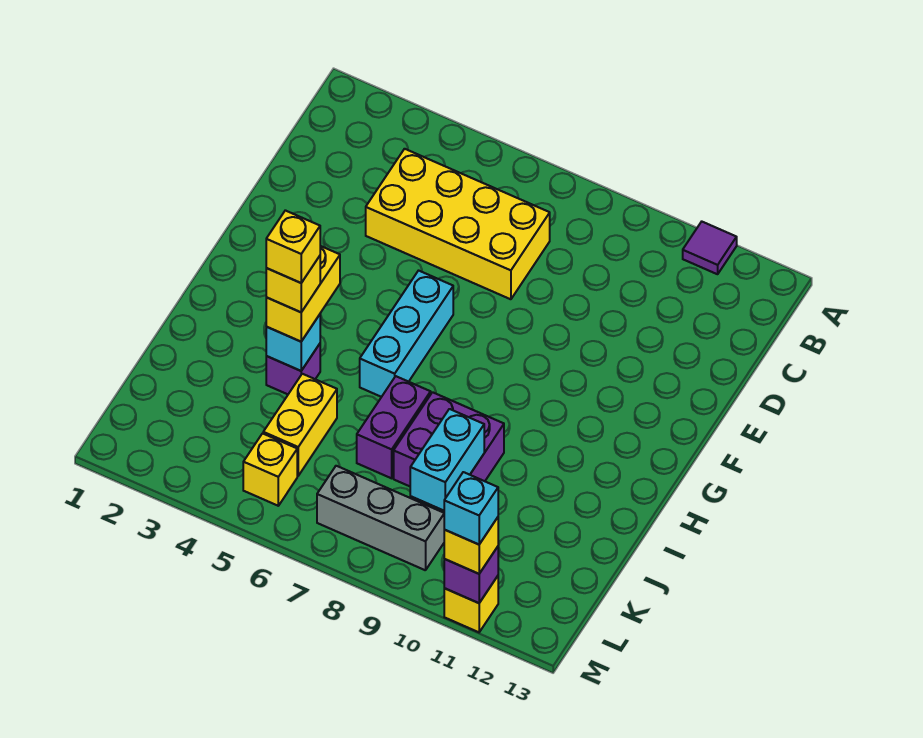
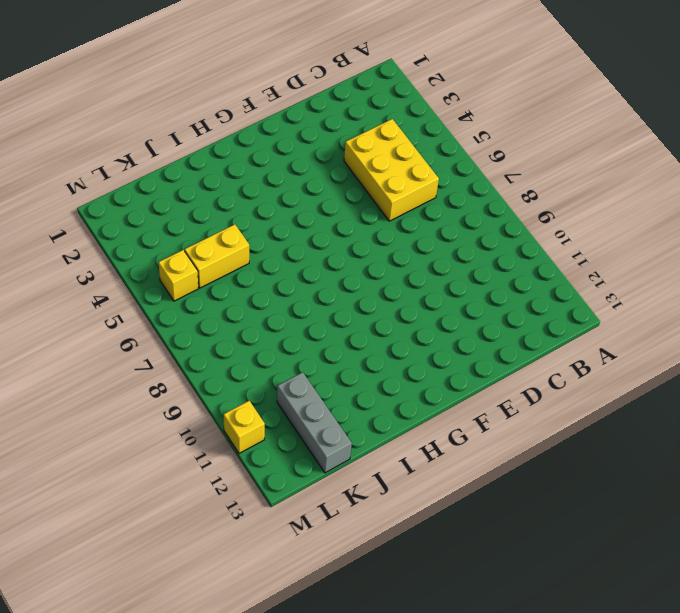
yellow brick C4:D6 level 1 -> yellow brick C4:D7 level 1
grey brick K11:K13 level 1 -> grey brick L7:L9 level 1
none -> purple tile A11 level 1
none -> cyan brick F6:H6 level 1
none -> purple brick I4 level 1

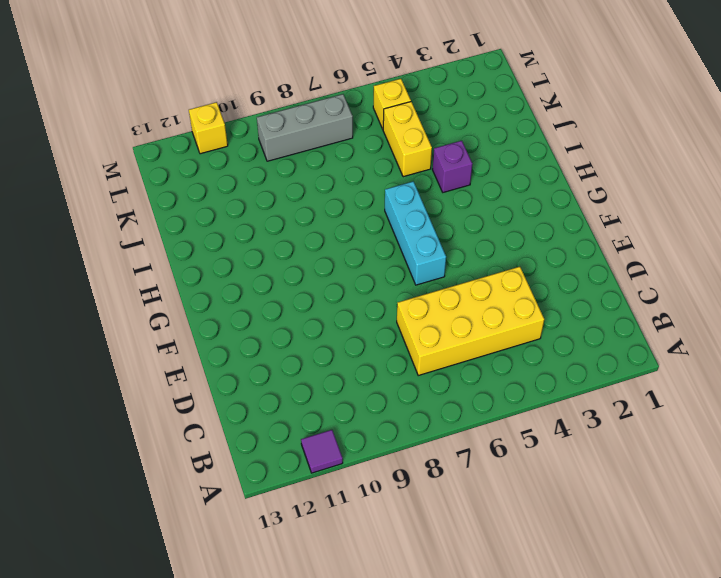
none -> purple brick I7:J7 level 1
none -> purple brick I8:J9 level 1
none -> cyan brick I4 level 2

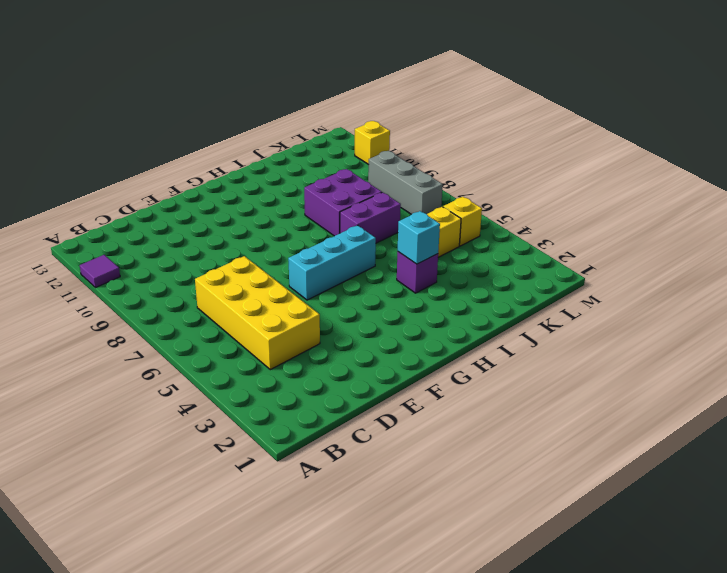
none -> cyan brick J9:K9 level 2
none -> purple brick M11 level 2
none -> yellow brick H4:I4 level 3

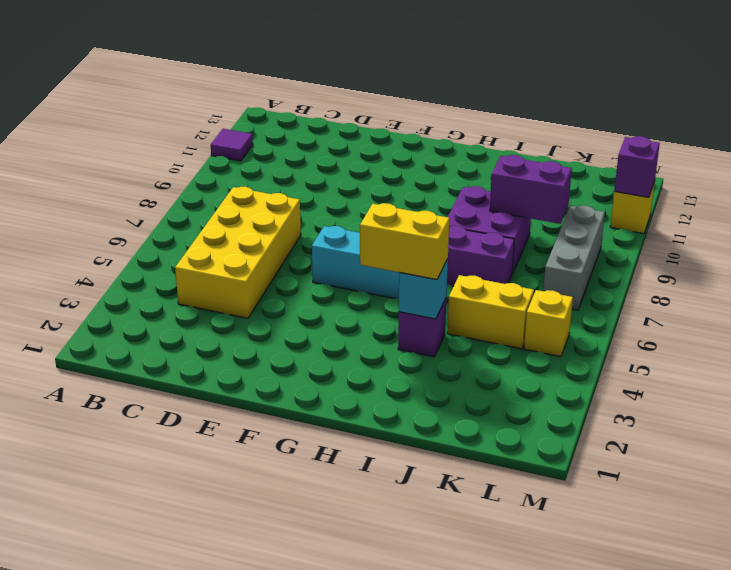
purple brick J9:K9 level 2 -> cyan brick J9:K9 level 2
none -> yellow brick M11 level 3
none -> yellow brick I4 level 4
none -> cyan brick M11 level 4

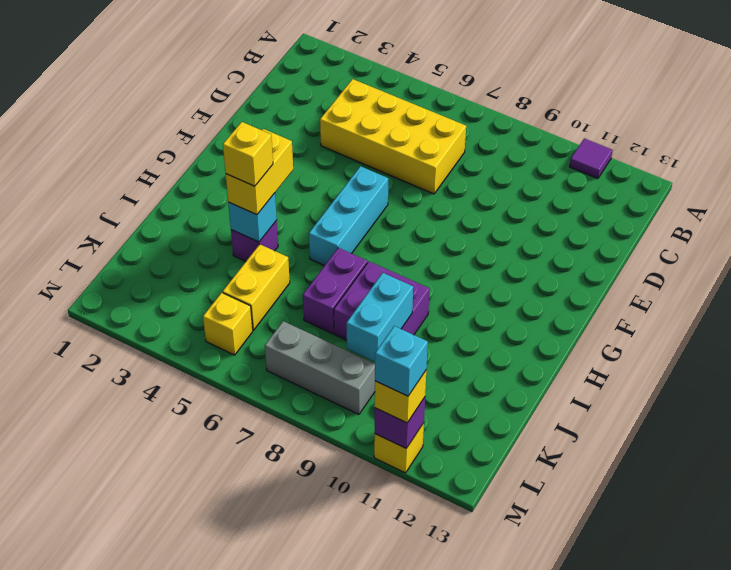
none -> yellow brick I4 level 5

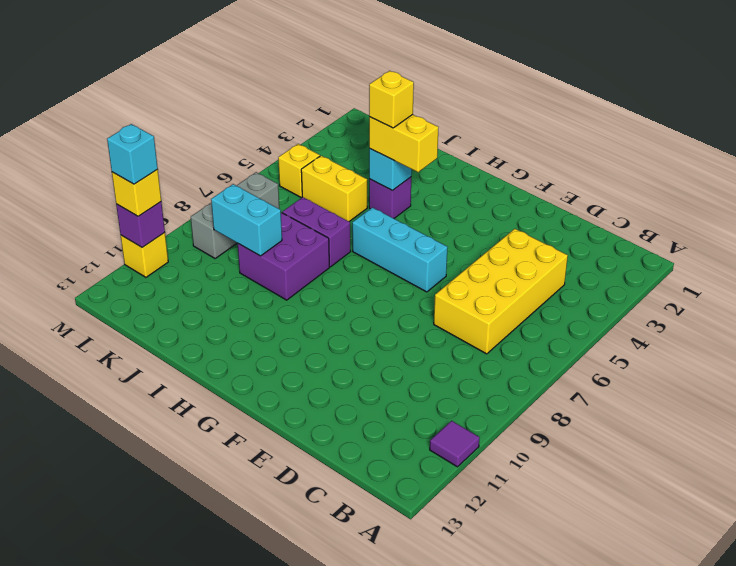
none -> yellow brick I4 level 5

